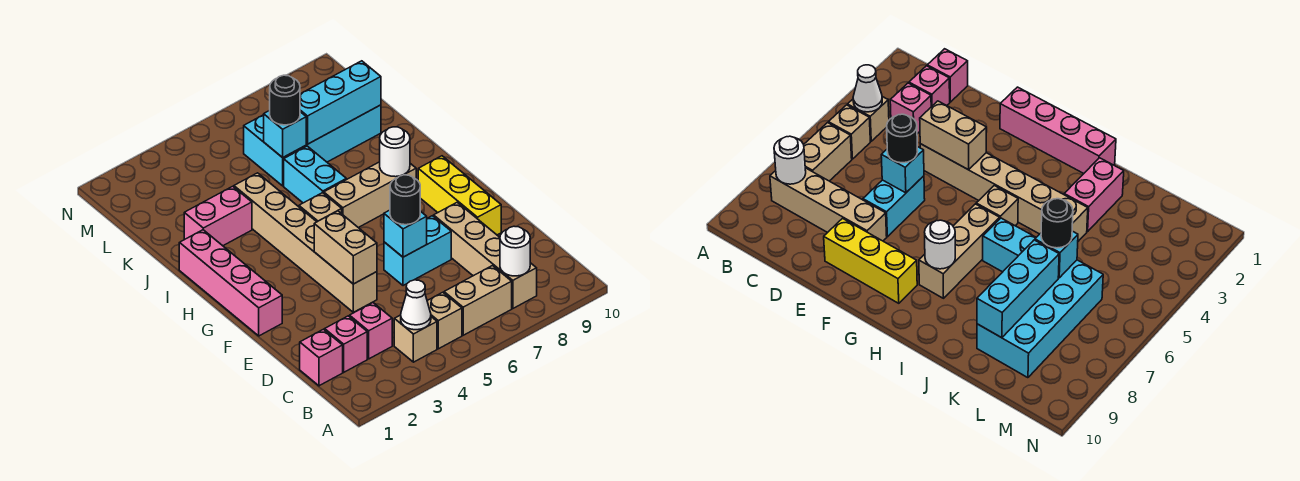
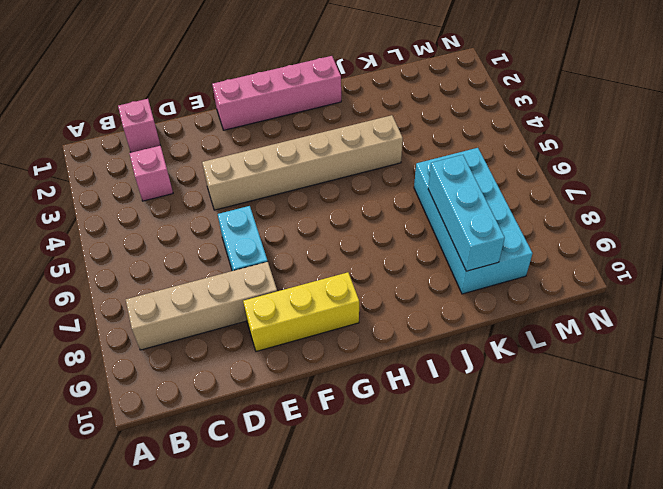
none -> tan brick B4 level 1
none -> tan brick B5 level 1
none -> tan brick B6:B7 level 1

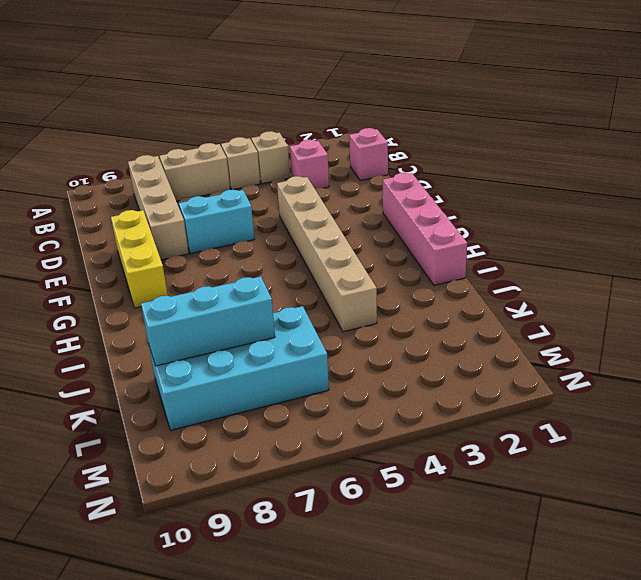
none -> pink brick C2 level 1
none -> tan brick H5 level 1
none -> tan brick H6:H8 level 1

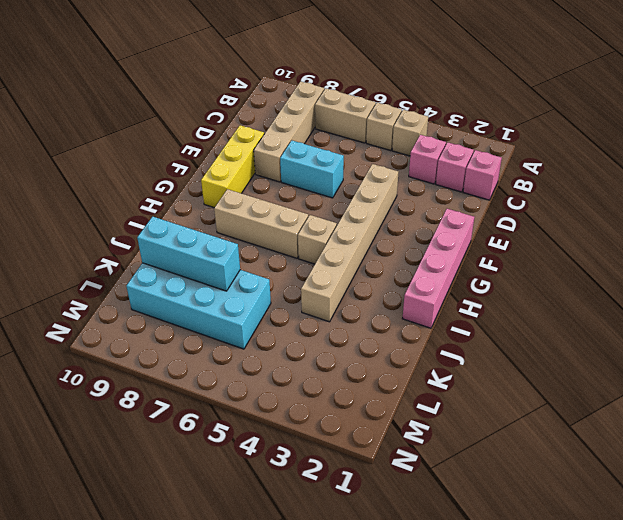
none -> cyan brick I6:J6 level 1
none -> pink brick J2:J3 level 1
none -> white cone B4 level 2

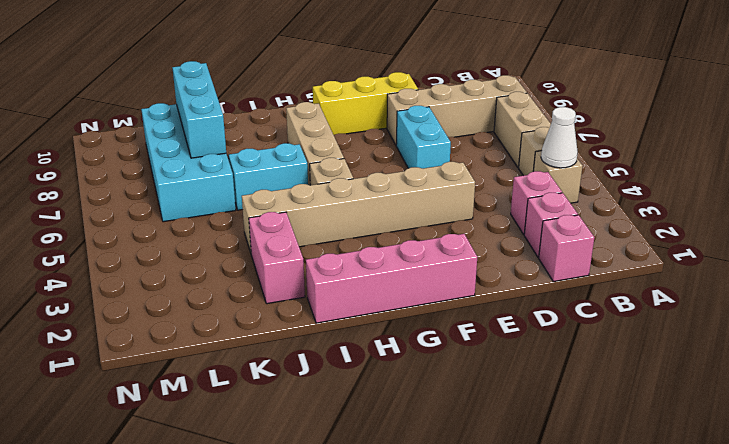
none -> white round brick B8 level 2
none -> tan brick E4:F4 level 2
none -> cyan brick E6 level 2

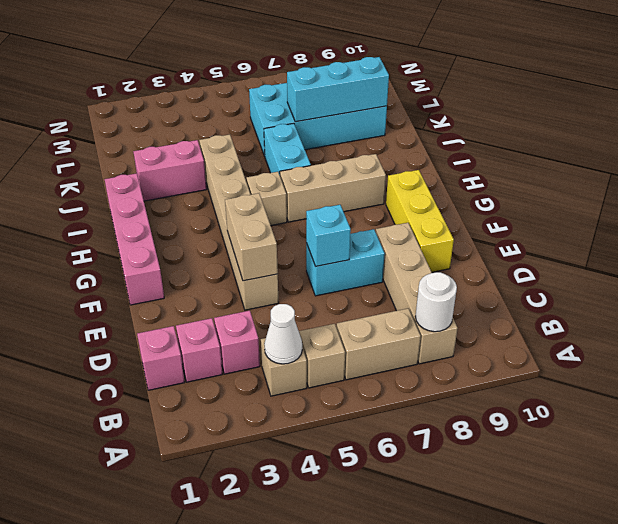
none -> white round brick H8 level 2
none -> cyan brick K6 level 2
none -> black round brick E6 level 3

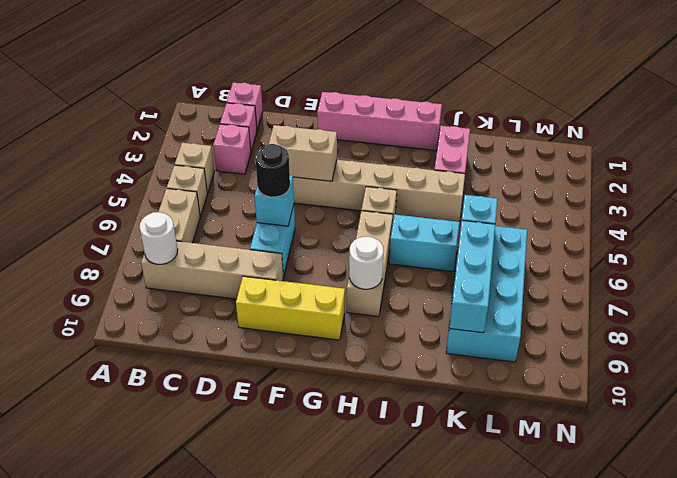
none -> white cone B4 level 2
none -> black round brick K6 level 3

